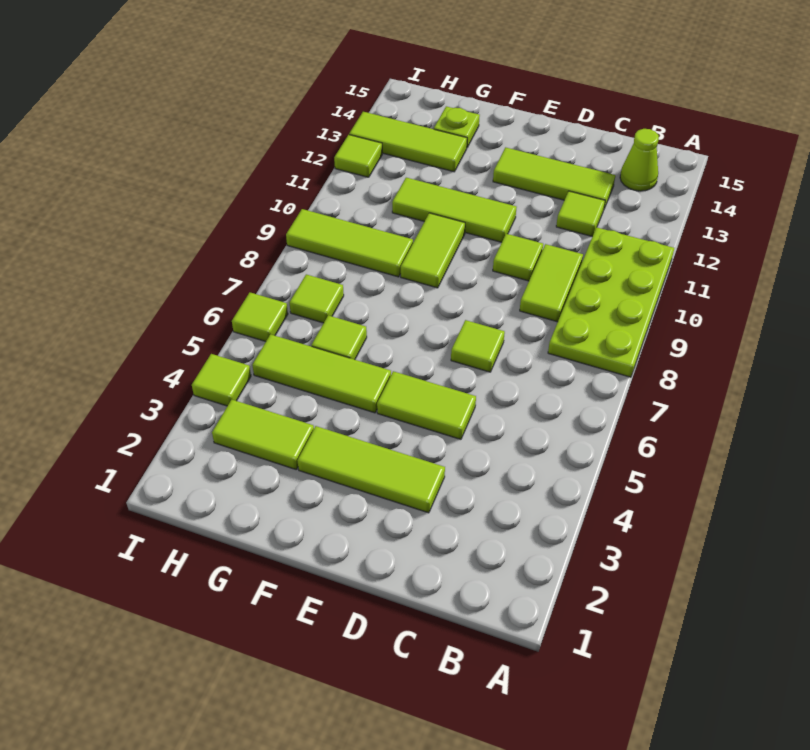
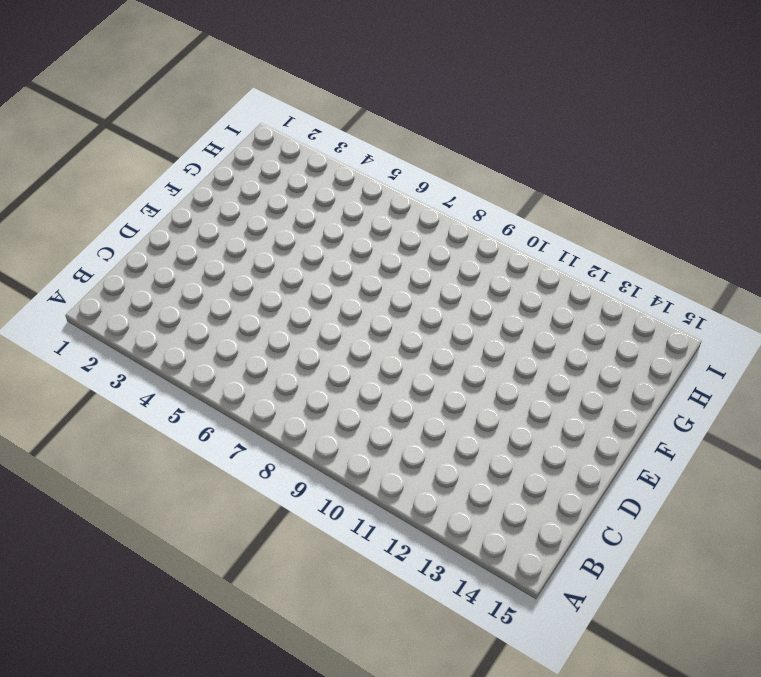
none -> lime plate A8:B11 level 1
none -> lime cone B14 level 1
none -> lime tile C9:C10 level 1

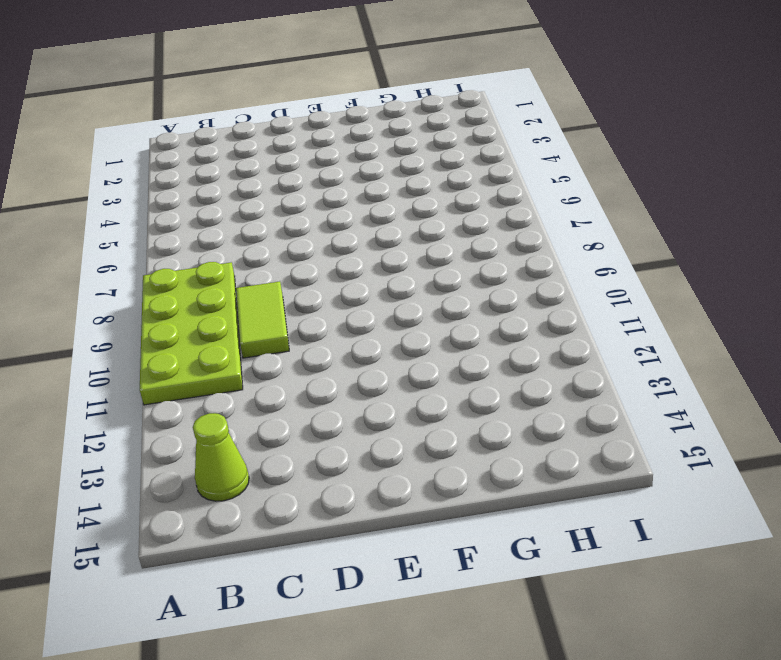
none -> lime tile C12 level 1
none -> lime tile C13:E13 level 1
none -> lime tile D3:F3 level 1

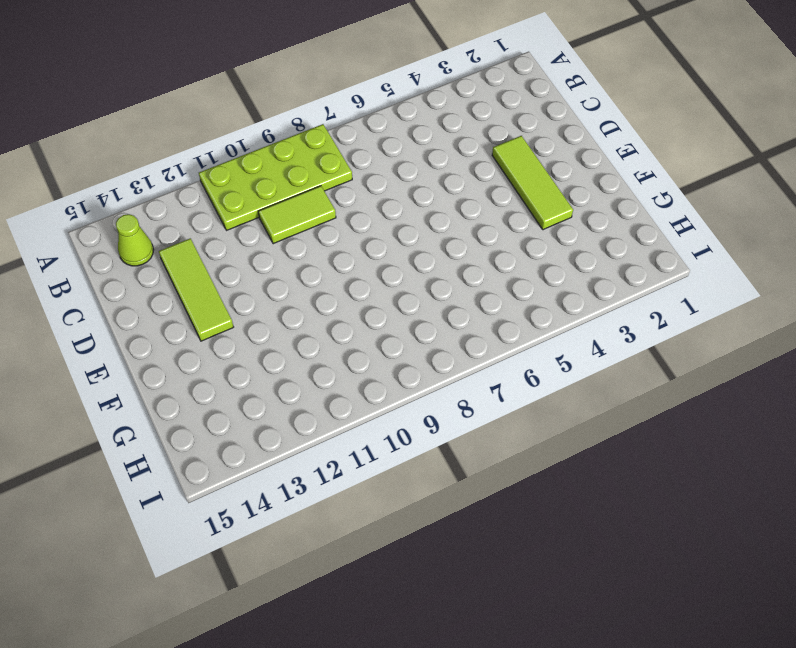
none -> lime tile C12 level 1
none -> lime tile D5:E5 level 1
none -> lime tile D7 level 1

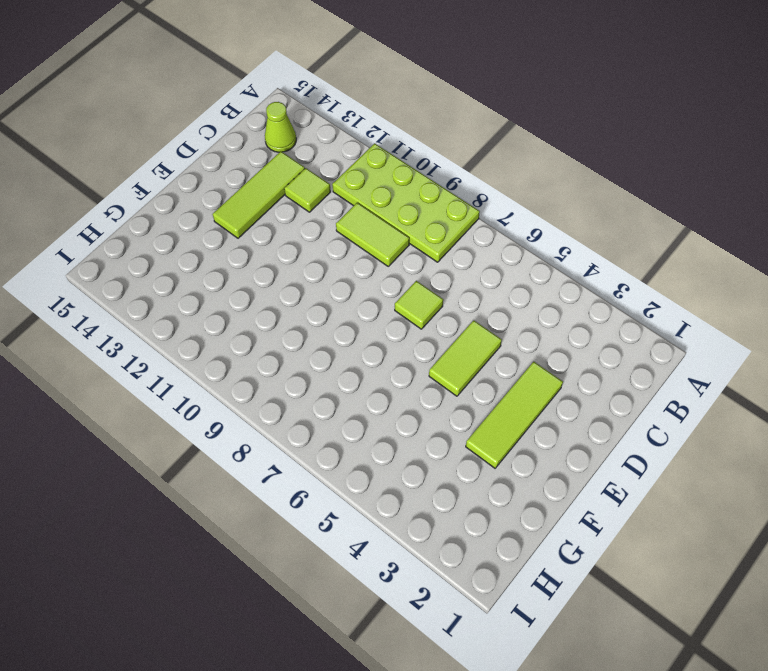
none -> lime tile D10 level 1
none -> lime tile E11:G11 level 1
none -> lime tile F5:H5 level 1

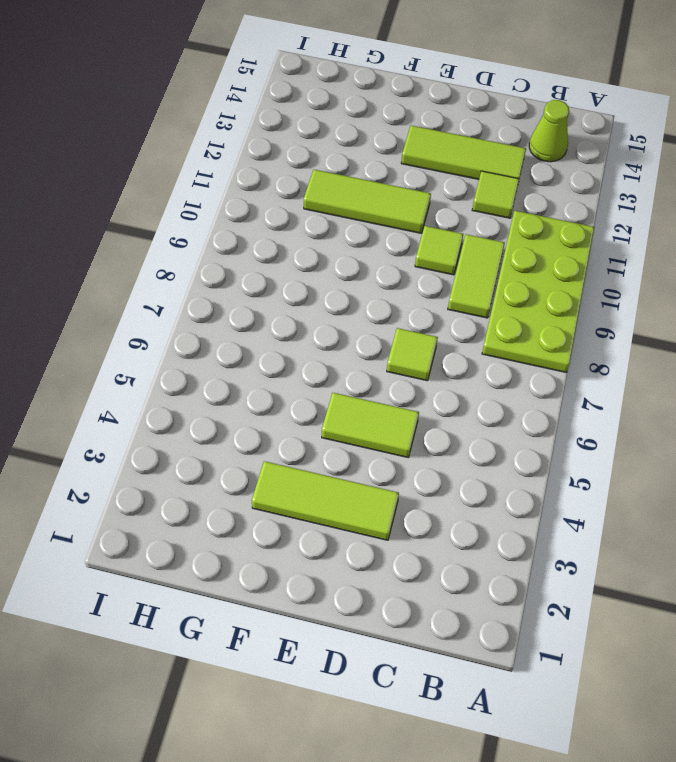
none -> lime tile F5:H5 level 1
none -> lime tile F9:F10 level 1
none -> lime tile G3:H3 level 1

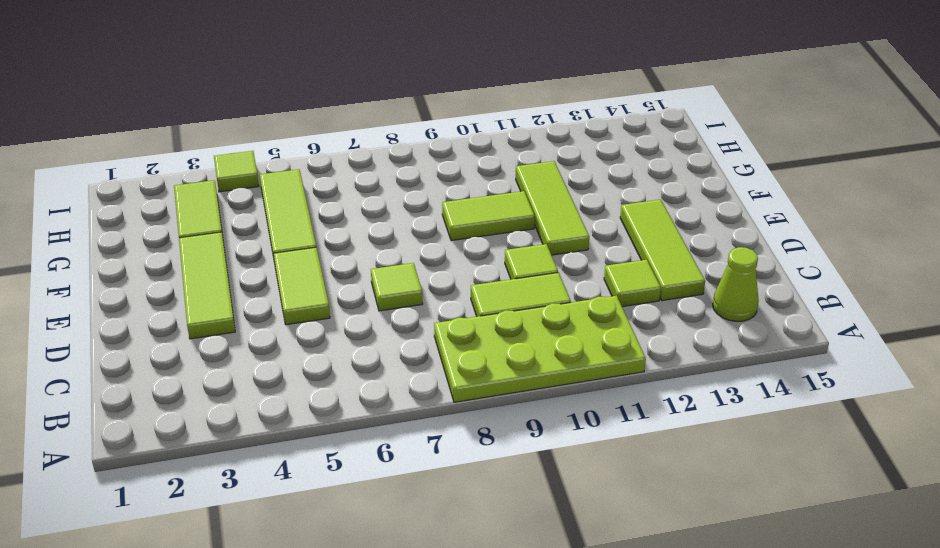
none -> lime tile G6 level 1
none -> lime tile G9:I9 level 1
none -> lime tile G13:I13 level 1

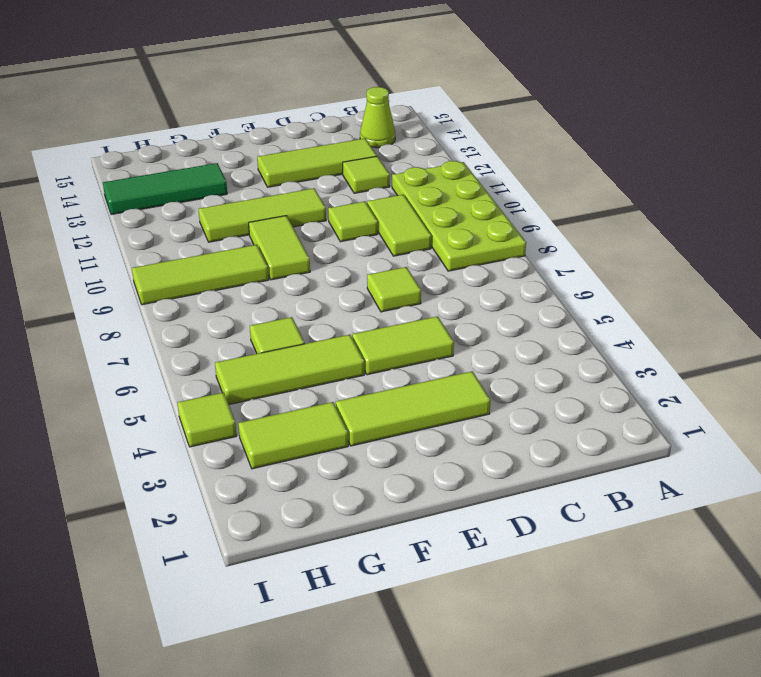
green tile G13:I13 level 1 -> lime tile G13:I13 level 1
none -> lime plate G14 level 1
none -> lime tile H7 level 1
none -> lime tile I6 level 1

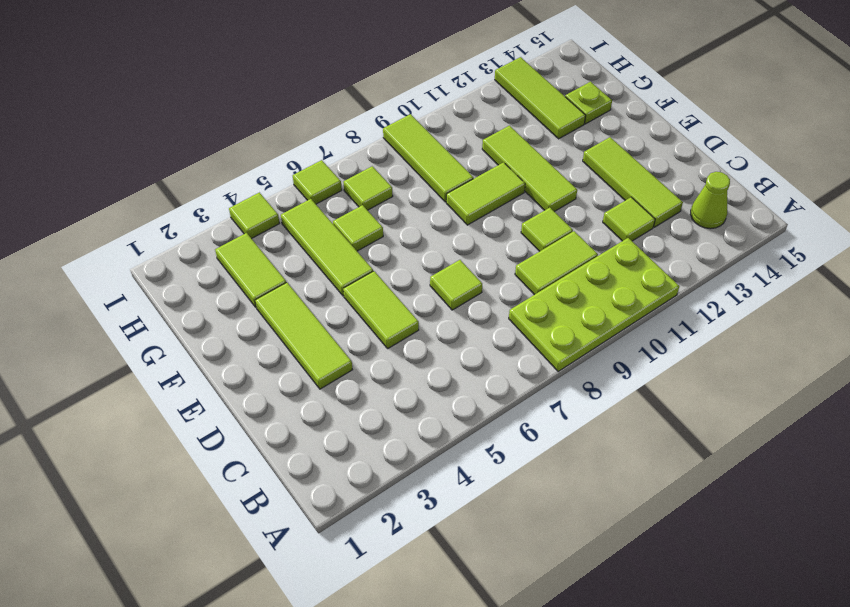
none -> lime tile I12 level 1

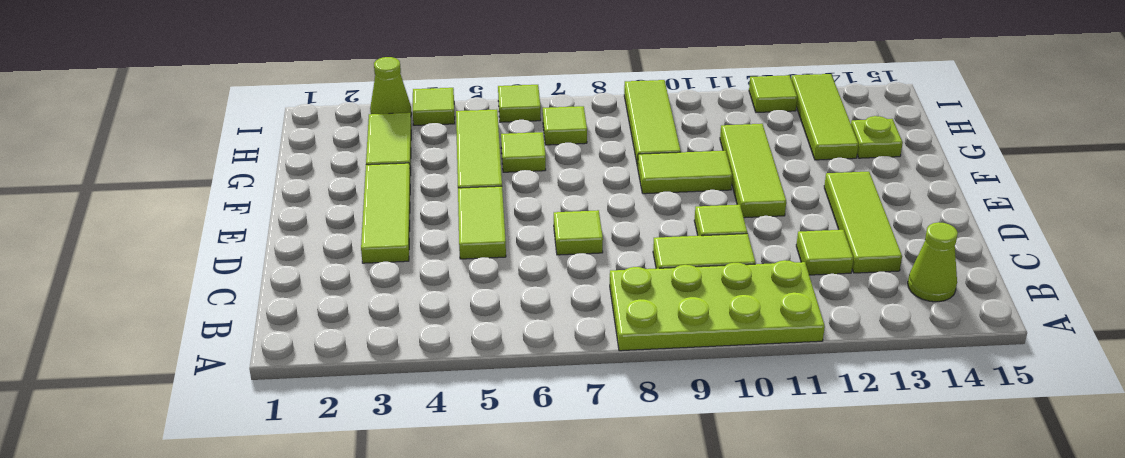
lime cone I3 level 1 -> none

